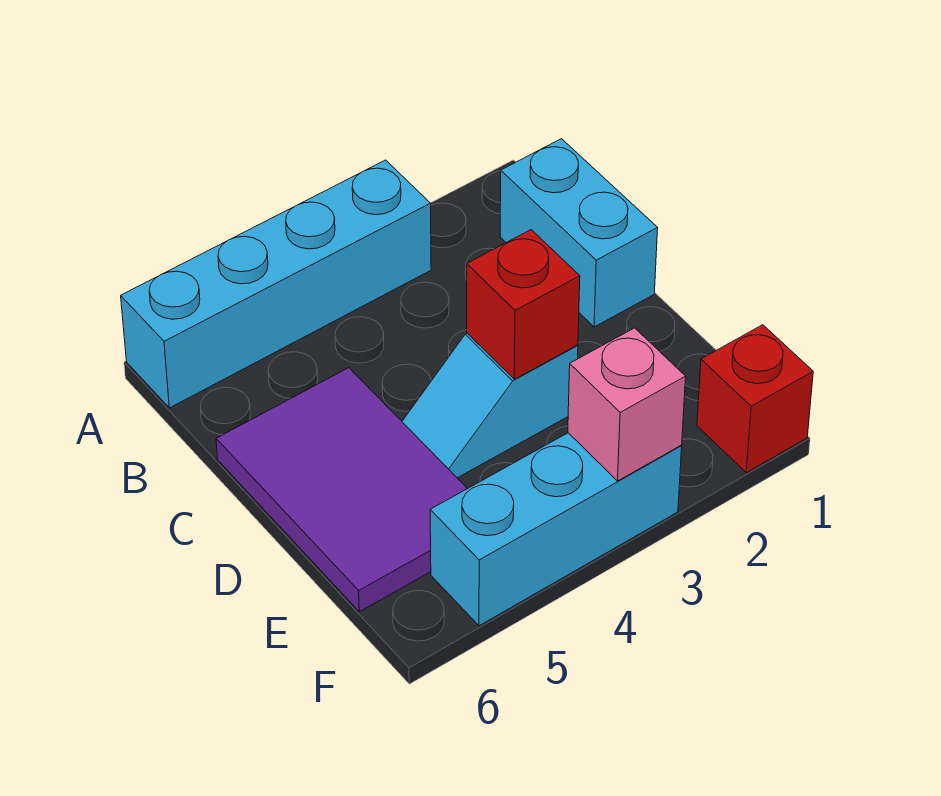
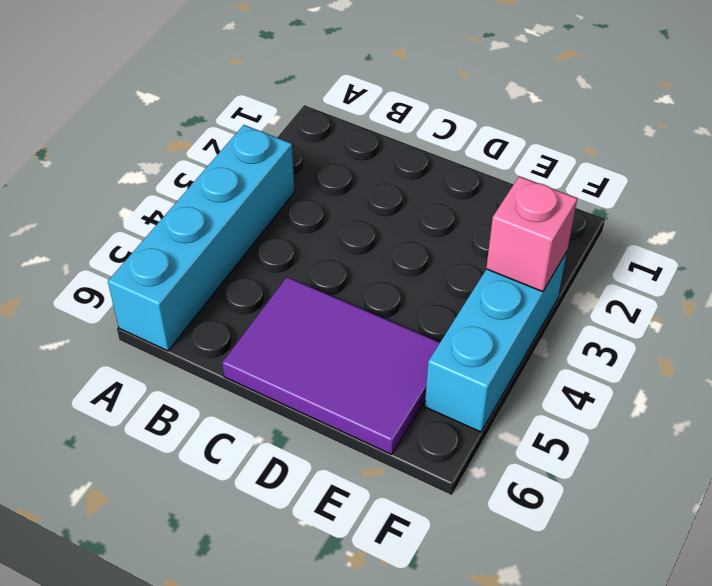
none -> cyan brick B1:C1 level 1
none -> cyan slope D3:D4 level 1 top 3

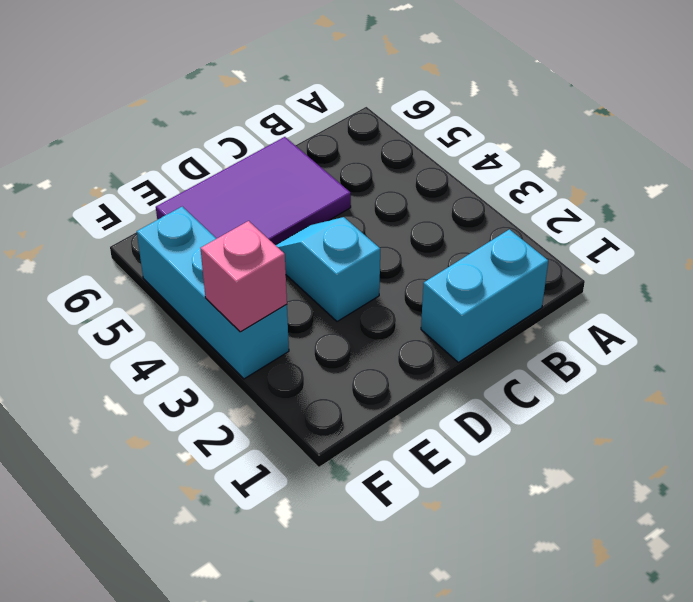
none -> cyan brick A3:A6 level 1
none -> red brick F1 level 1

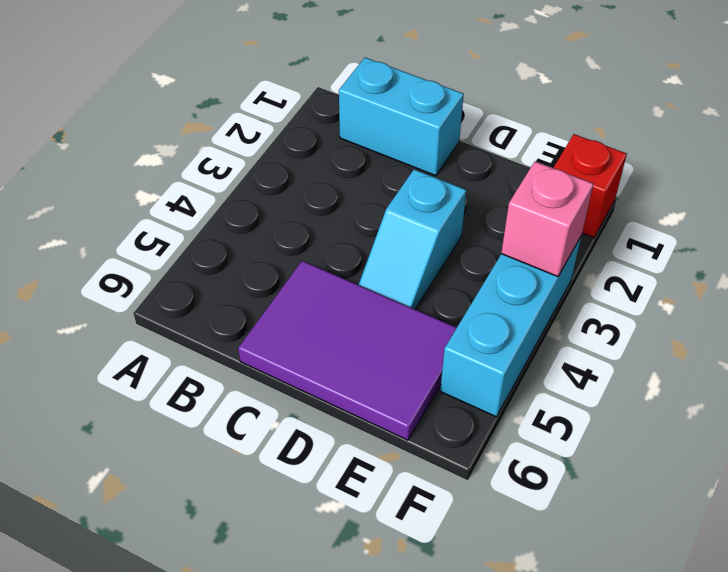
none -> cyan brick A3:A6 level 1
none -> red brick D3 level 2

